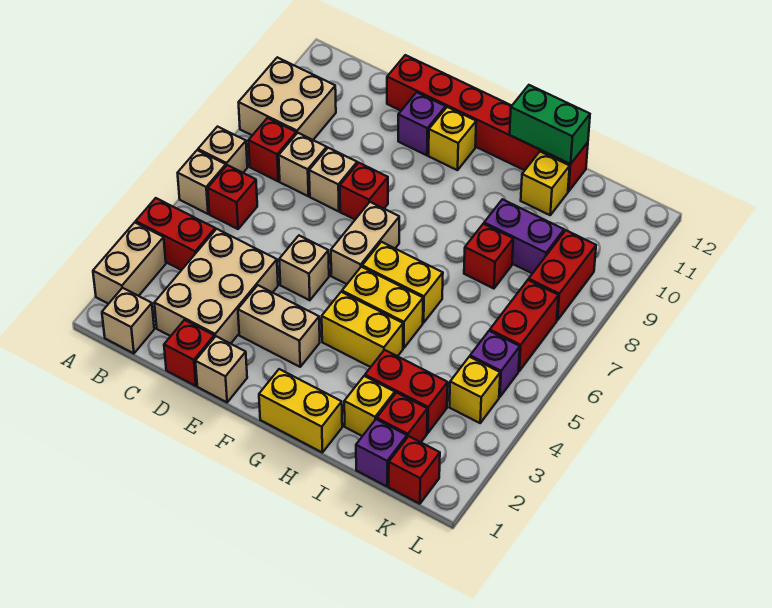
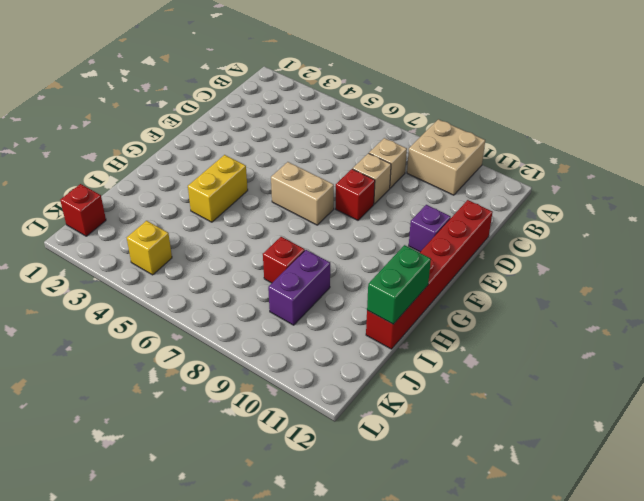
none -> tan brick A2:A3 level 1
none -> red brick A4:B4 level 1
none -> tan brick A6 level 1
none -> tan brick A7 level 1

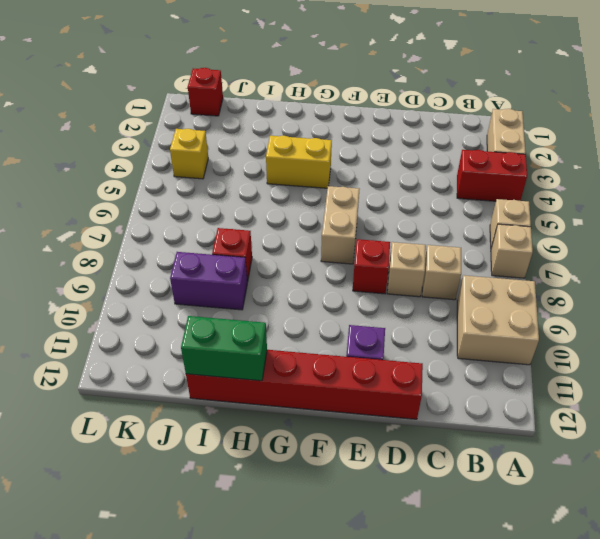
none -> tan brick B1 level 1
none -> red brick B6 level 1
none -> red brick B8 level 1
none -> tan brick C2:D4 level 1

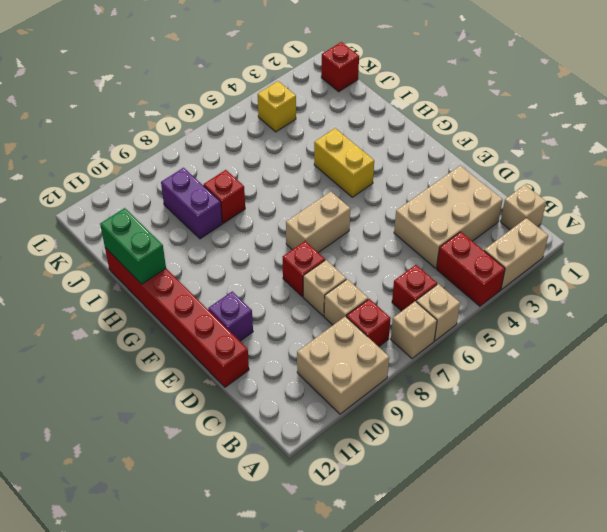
none -> red brick D1 level 1
none -> tan brick E1 level 1
none -> tan brick E3:F3 level 1
none -> tan brick E5 level 1

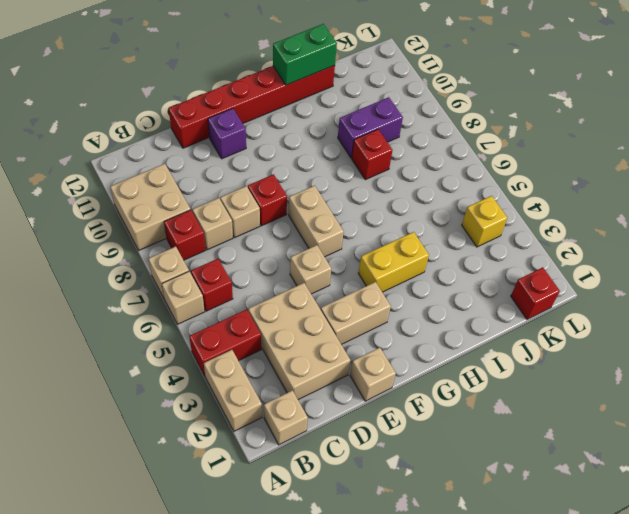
none -> red brick D1 level 1
none -> yellow brick F11 level 1
none -> yellow brick G1:H1 level 1
none -> yellow brick G5:H5 level 1

